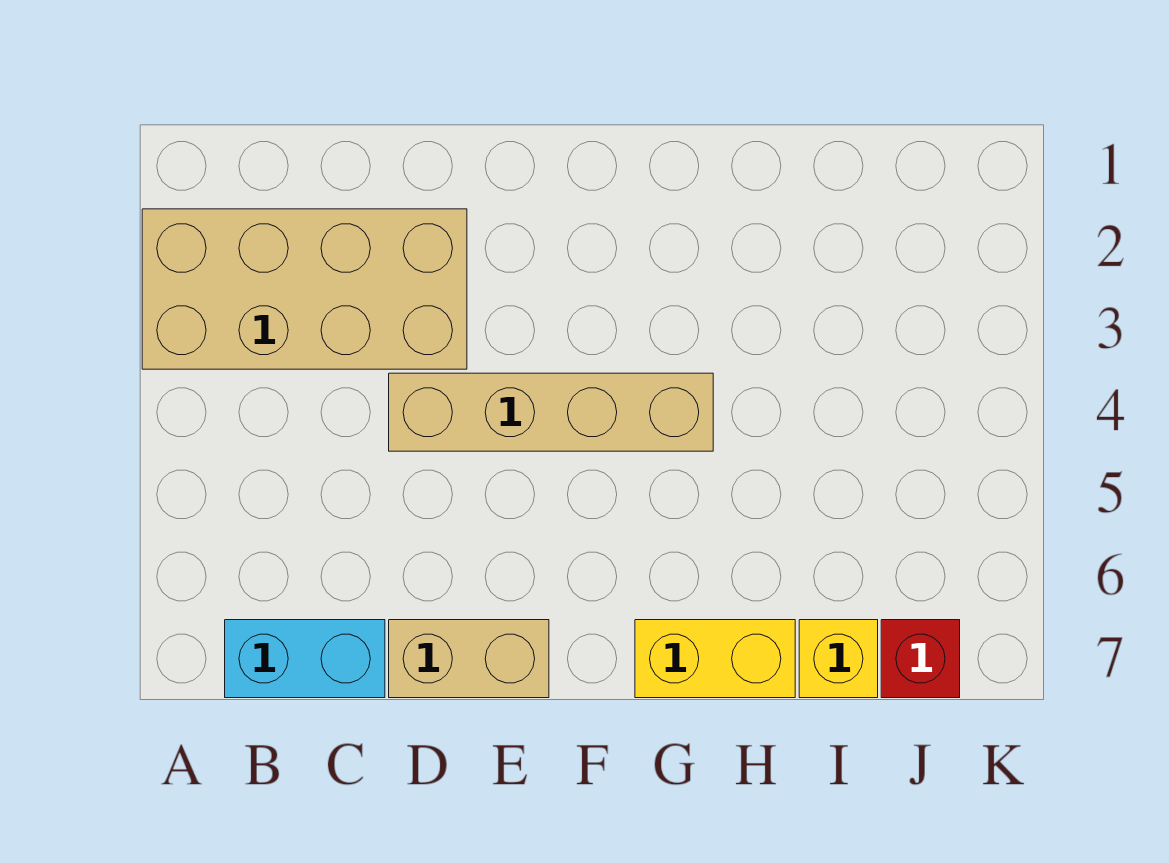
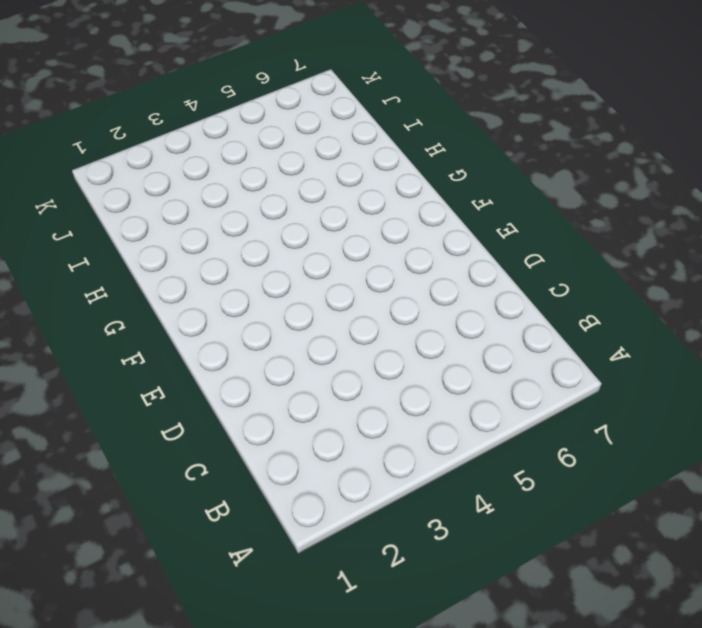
none -> tan brick A2:D3 level 1
none -> cyan brick B7:C7 level 1

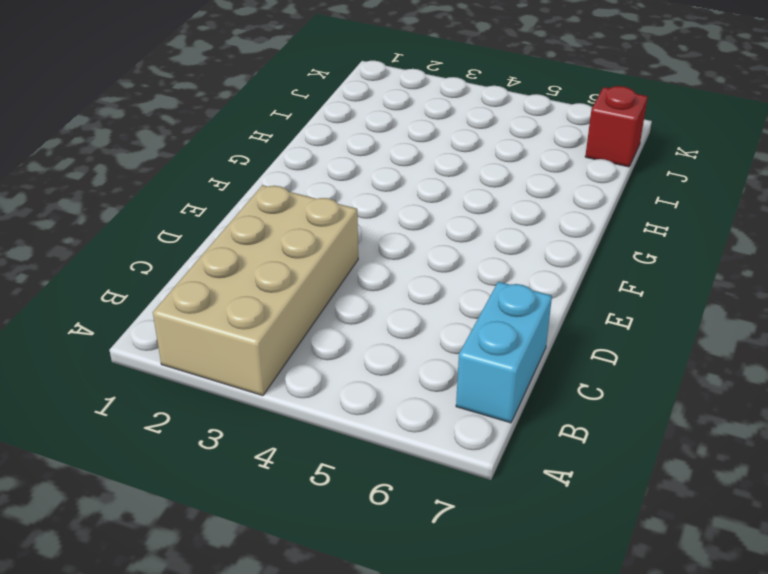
none -> tan brick D4:G4 level 1
none -> tan brick D7:E7 level 1

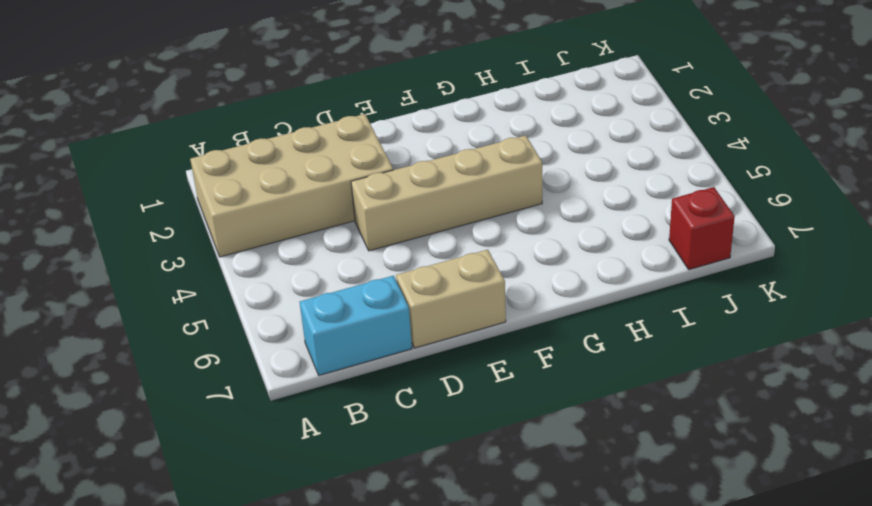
none -> yellow brick G7:H7 level 1
none -> yellow brick I7 level 1

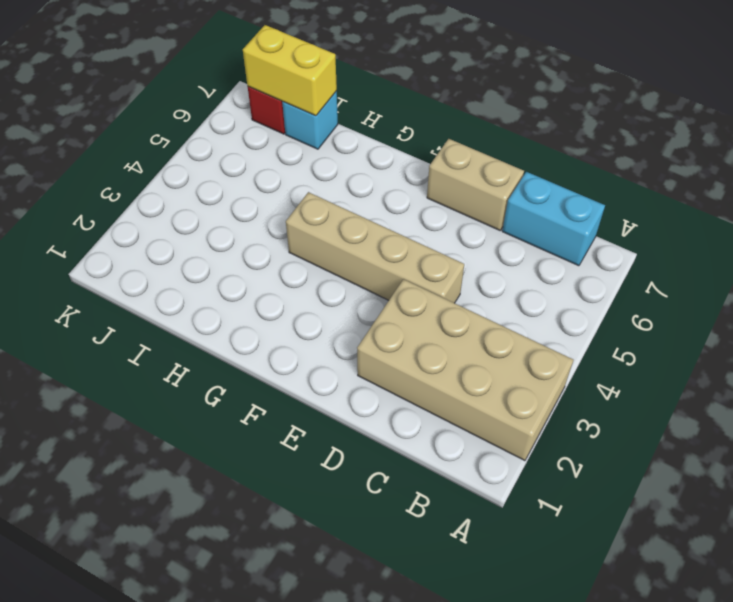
cyan brick I7 level 1 -> yellow brick I7 level 1
yellow brick I7:J7 level 2 -> yellow brick G7:H7 level 1

